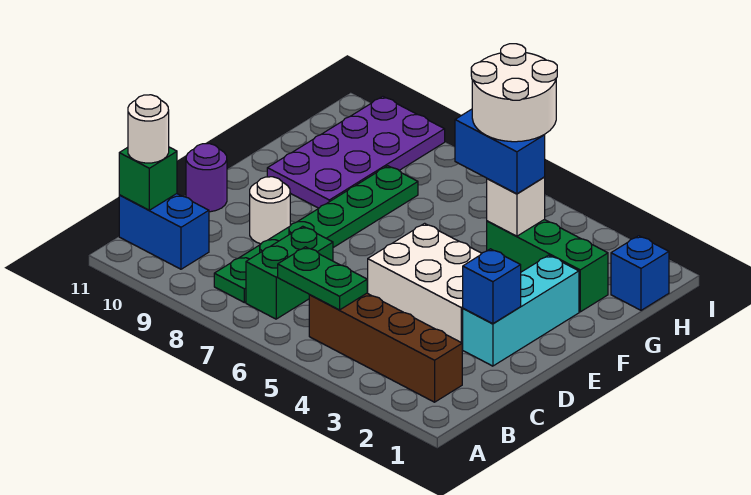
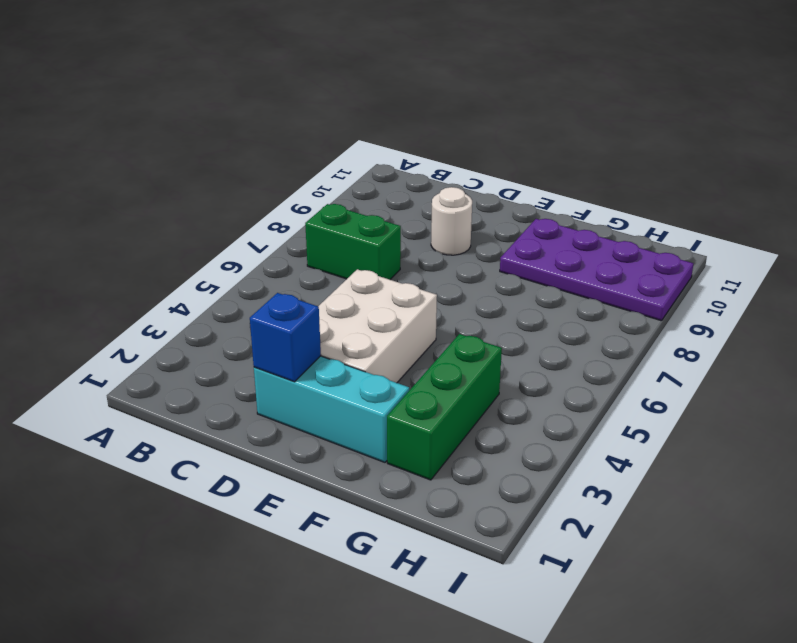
none -> brown brick B2:B5 level 1
none -> green plate B8:G8 level 1
none -> blue brick B10:B11 level 1

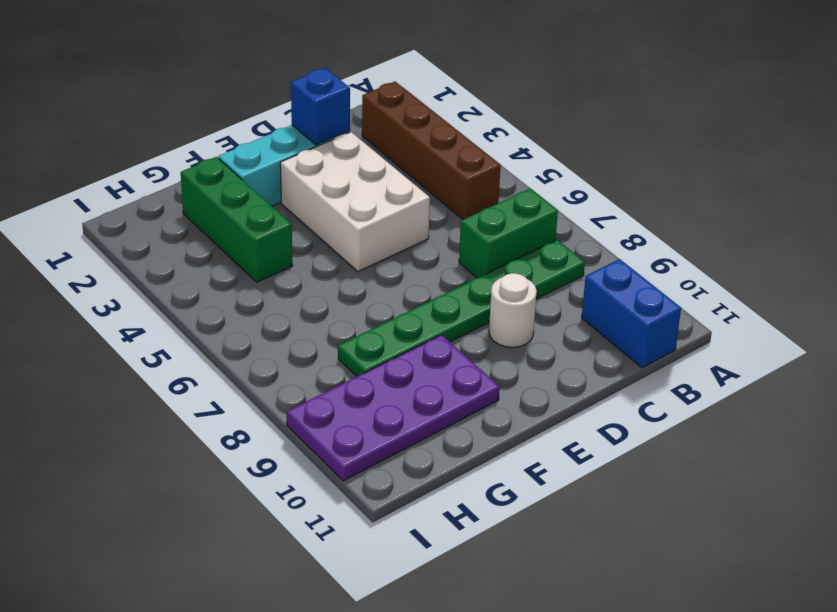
none -> purple round brick D11 level 1
none -> blue brick H1 level 1
none -> green plate B5:B6 level 2

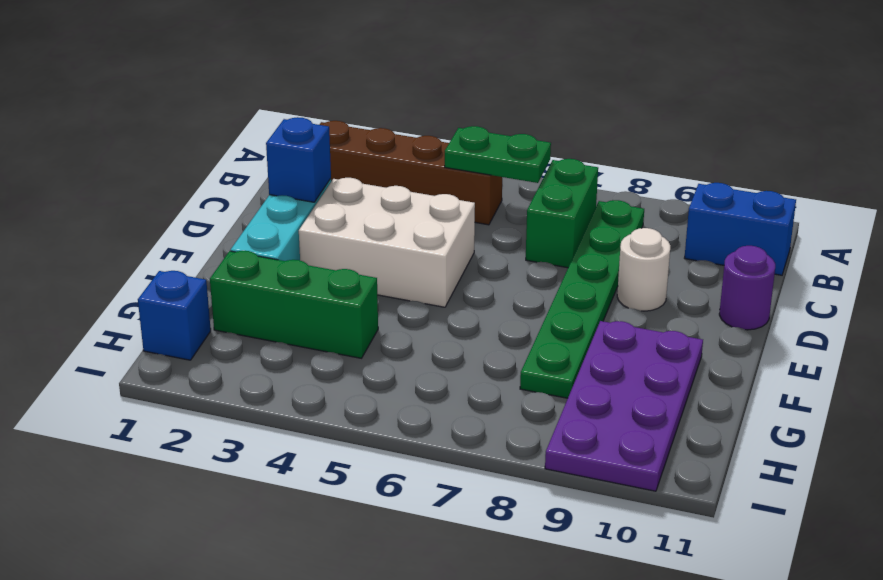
none -> green brick B11 level 2
none -> white brick G4 level 2
none -> white round brick B11 level 3

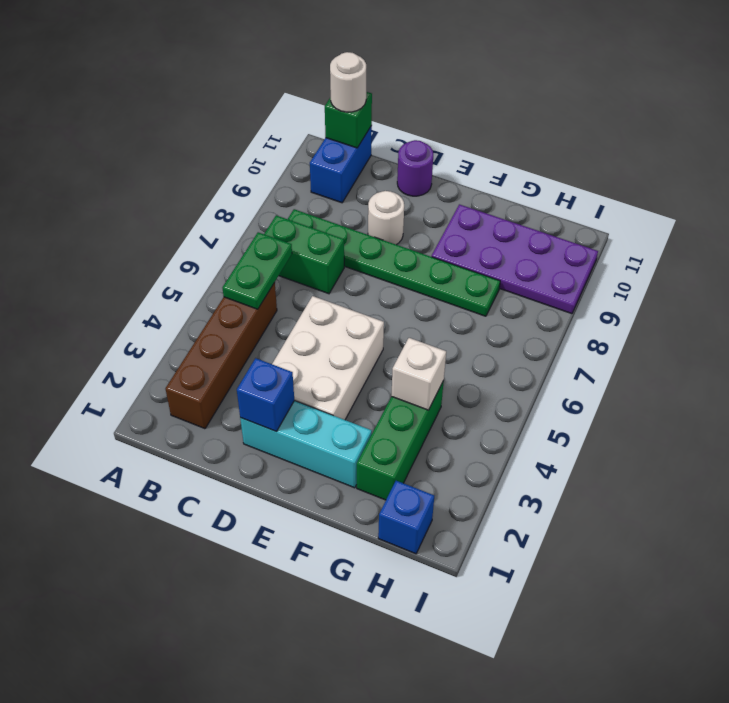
none -> blue brick G4:G5 level 3
none -> white round brick G4:H5 level 4

